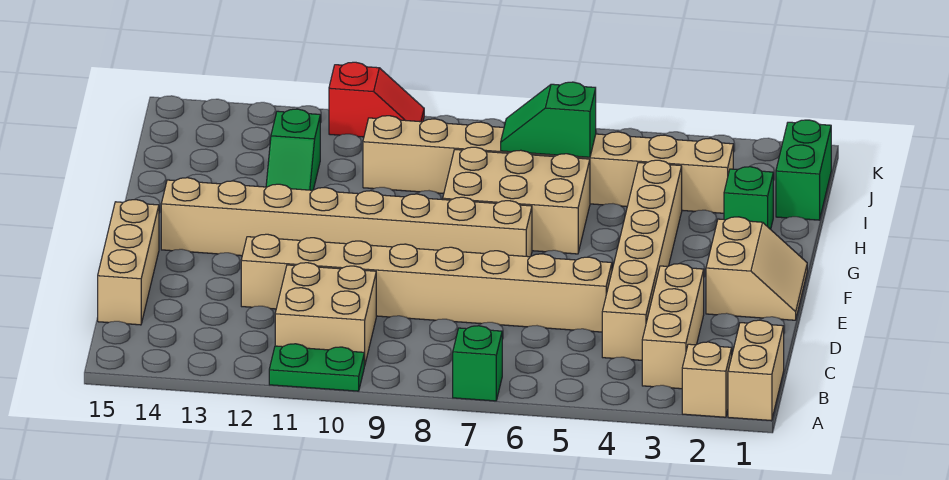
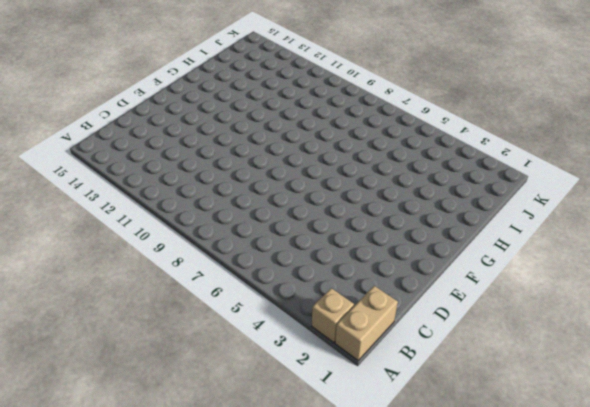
none -> green brick A7 level 1
none -> green plate A10:A11 level 1
none -> tan brick B3:D3 level 1

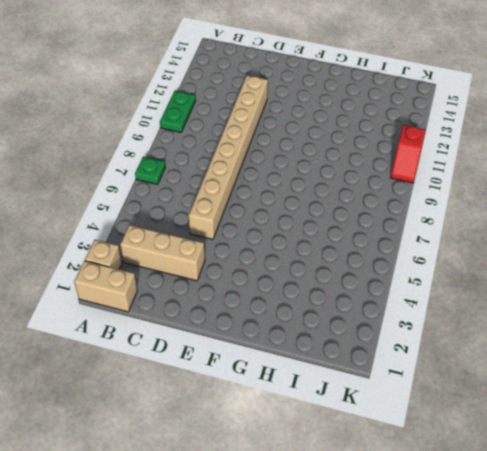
green plate A7 level 1 -> green brick A7 level 1
none -> tan brick B10:C11 level 1
none -> tan brick C4:H4 level 1
none -> tan brick C15:E15 level 1

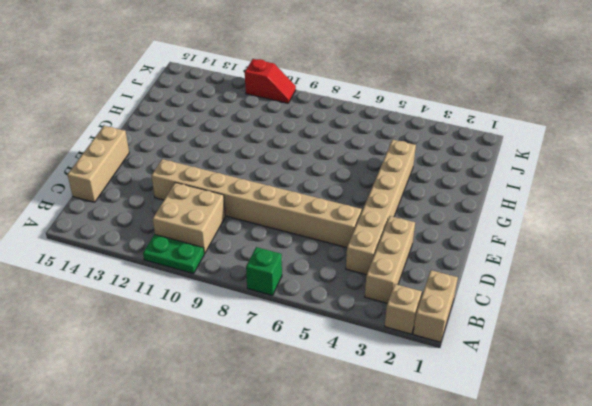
none -> tan slope E1:F2 level 1 top 2
none -> tan brick F7:F14 level 1
none -> tan brick G6:H8 level 1

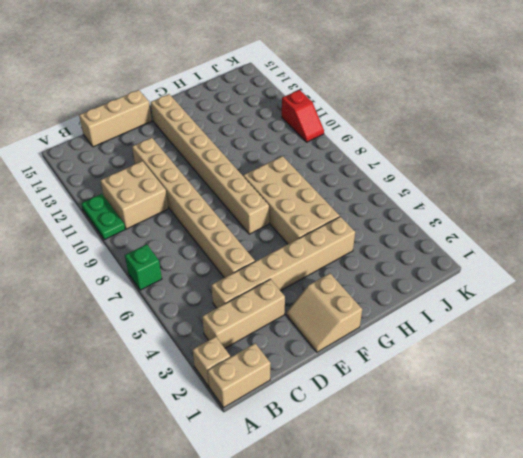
tan slope E1:F2 level 1 top F -> tan slope E1:F2 level 1 top 2
tan brick G5:H8 level 1 -> tan brick G6:H8 level 1
none -> green brick H2 level 1
none -> green slope H12:I12 level 1 top I
none -> green brick I1:J1 level 1

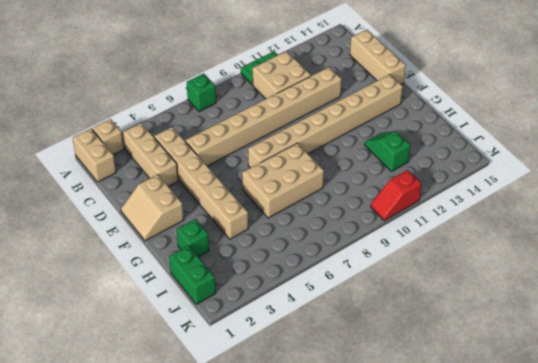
none -> tan brick I3:I10 level 1
none -> green slope I6:I7 level 2 top 6

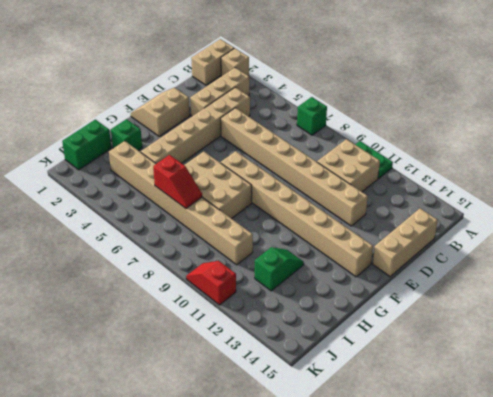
red slope I6:I7 level 2 top 6 -> green slope I6:I7 level 2 top 6

